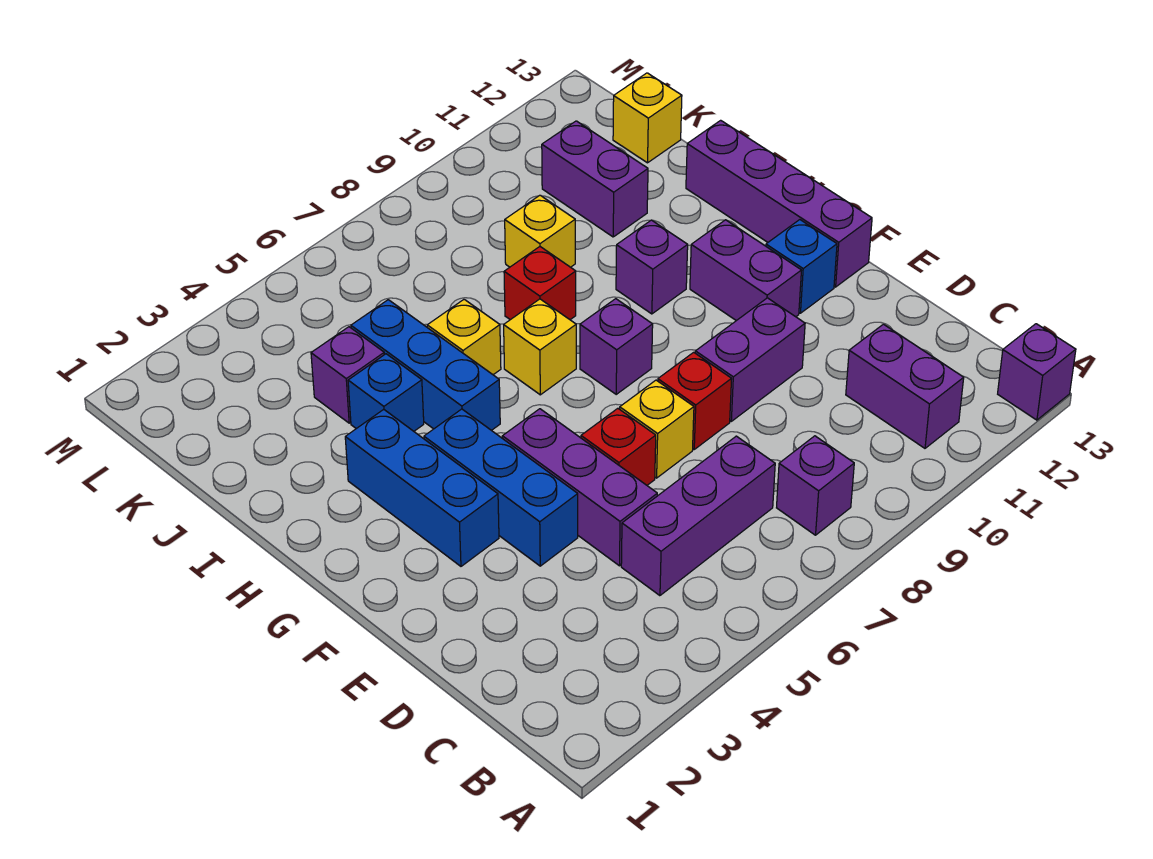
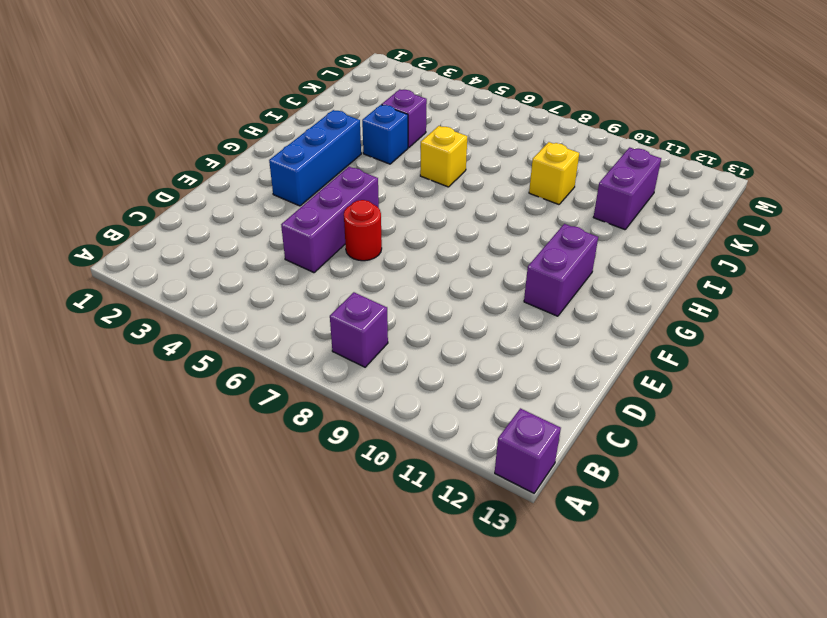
red round brick E6 level 1 -> red brick E6 level 1
none -> purple brick B11:C11 level 1
none -> purple brick C5:C7 level 1
none -> blue brick E4:G4 level 1

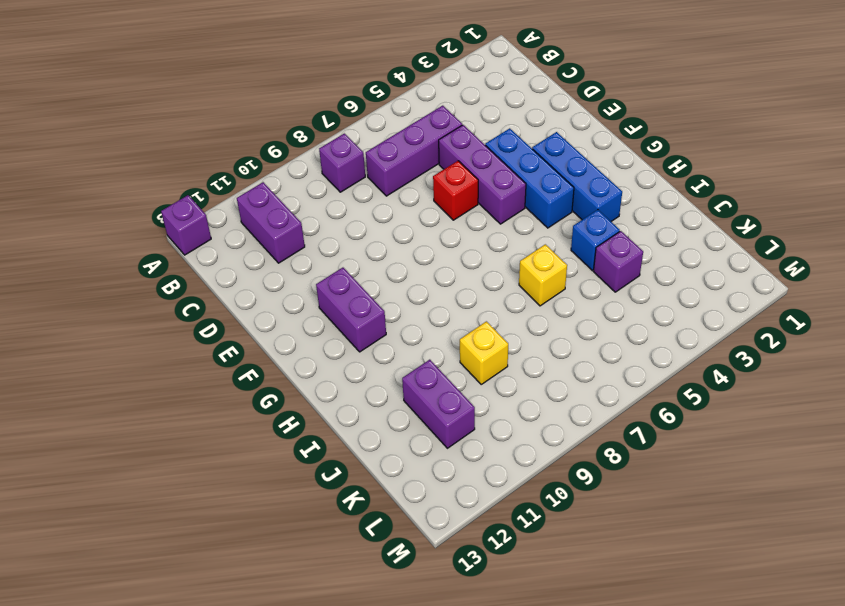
none -> yellow brick E7 level 1
none -> red brick E8 level 1
none -> purple brick E9:E10 level 1

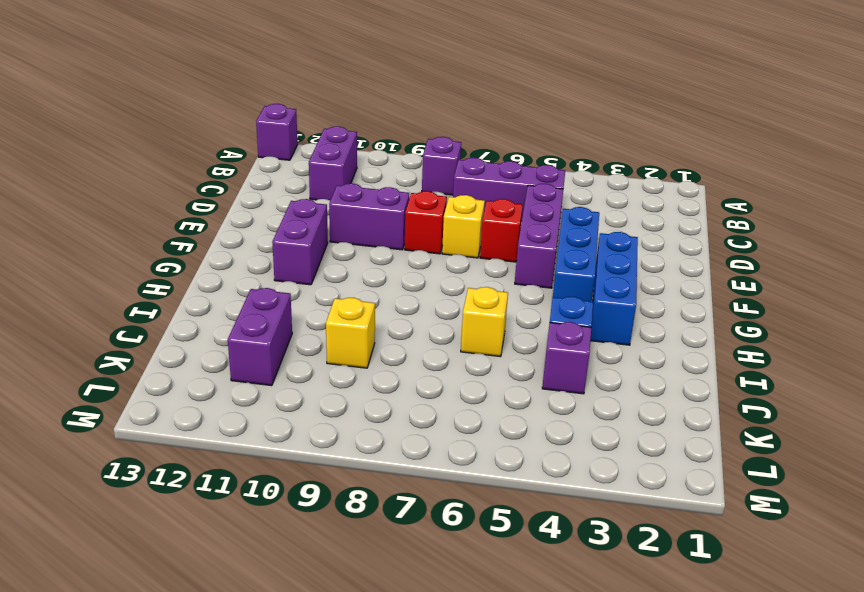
none -> blue brick F12 level 1
none -> purple brick F13:I13 level 1
none -> purple brick G8 level 1

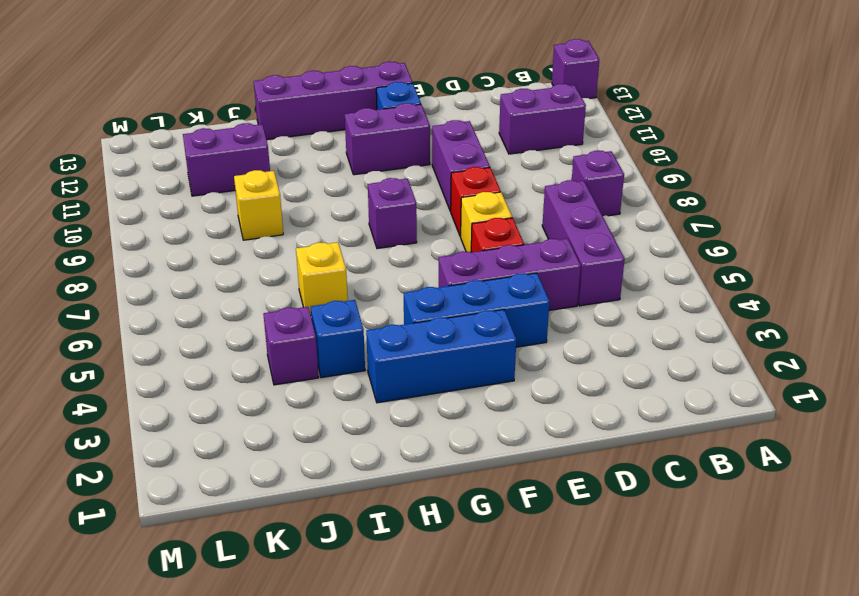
none -> blue brick H5:J5 level 1
none -> yellow brick H7 level 1
none -> purple brick H10 level 1

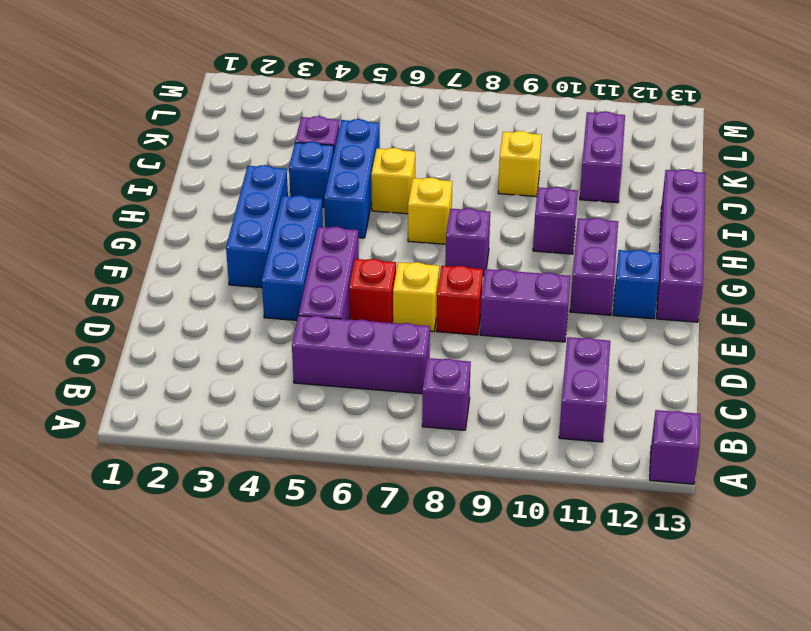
none -> red brick I8 level 1
none -> yellow brick K13 level 1

